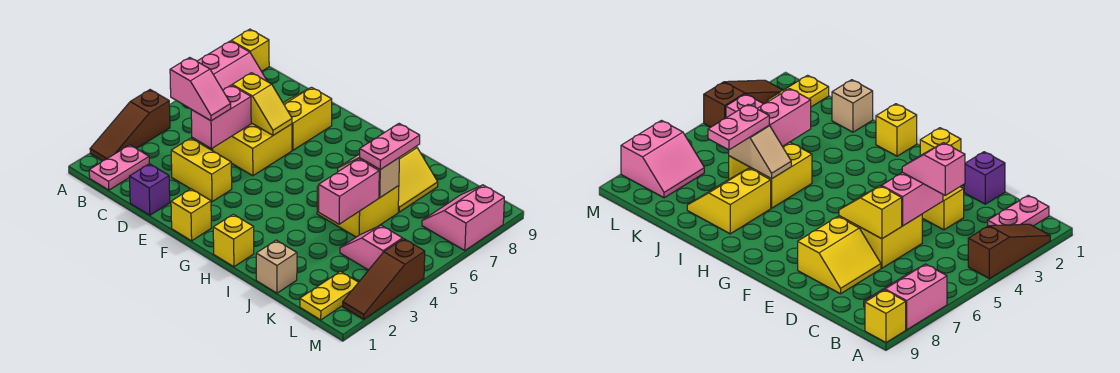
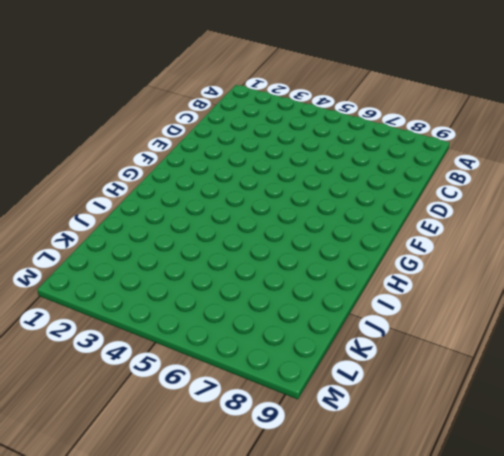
none -> brown slope A2:A4 level 1 top 4
none -> pink slope A7:B8 level 1 top A
none -> yellow brick A9 level 1

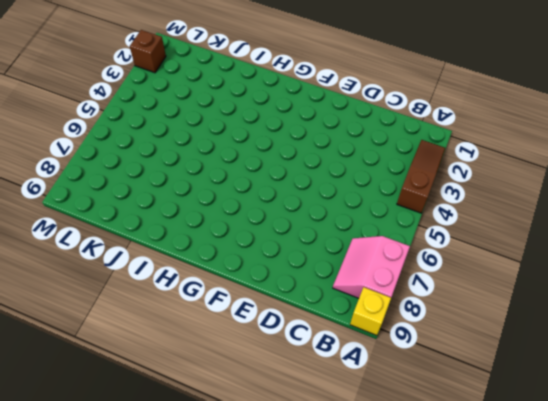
brown brick M2 level 1 -> brown slope M2:M4 level 1 top 4
none -> pink plate B1:B2 level 1
none -> purple brick D1 level 1
none -> yellow brick D3:E3 level 1

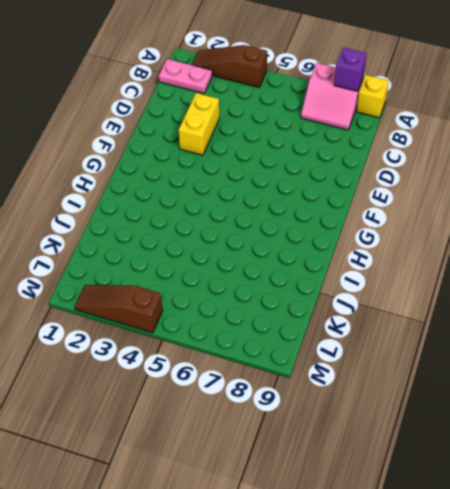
purple brick A8 level 2 -> purple brick D1 level 1
none -> yellow brick D5:E6 level 1
none -> yellow slope D7:E8 level 1 top E
none -> yellow brick F1 level 1

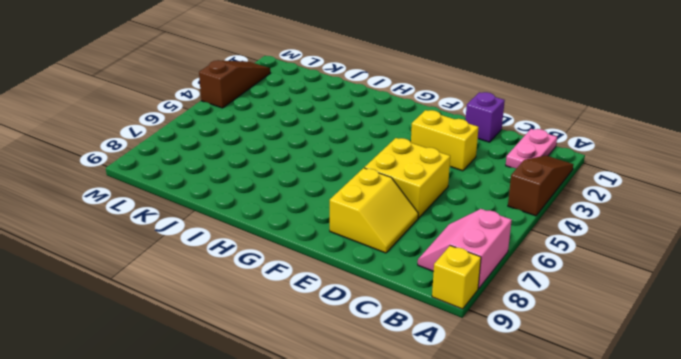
none -> yellow brick F1 level 1
none -> yellow brick H1 level 1
none -> yellow brick I5:J6 level 1

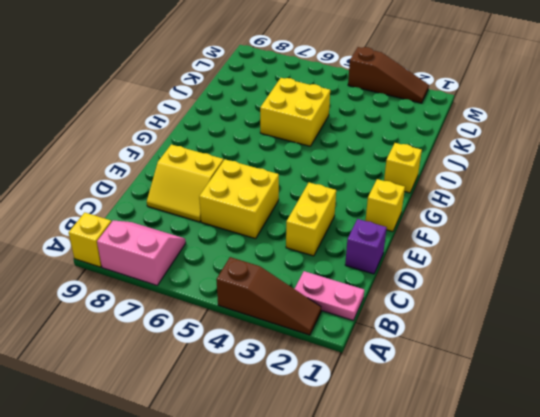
none -> yellow slope I7:J8 level 1 top I
none -> tan brick J1 level 1
none -> pink slope K4:L4 level 1 top L

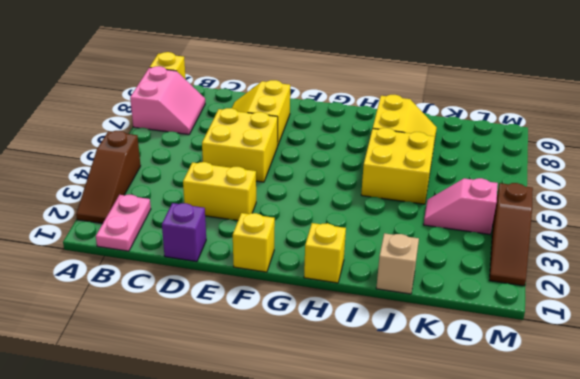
none -> yellow plate L1:L2 level 1
none -> pink slope L7:M8 level 1 top M
none -> pink brick D4:D5 level 2

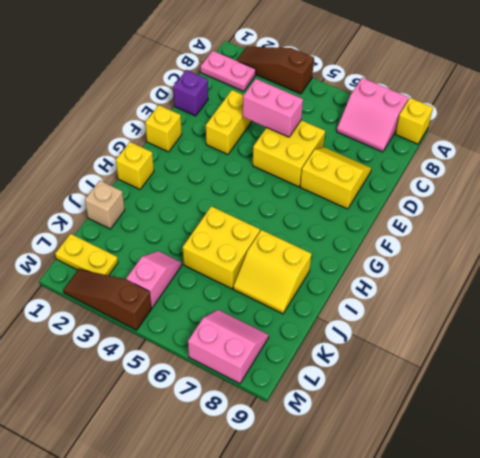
none -> yellow slope D6:E6 level 2 top D
none -> tan slope I6:J6 level 2 top J
none -> pink brick J4:J5 level 2

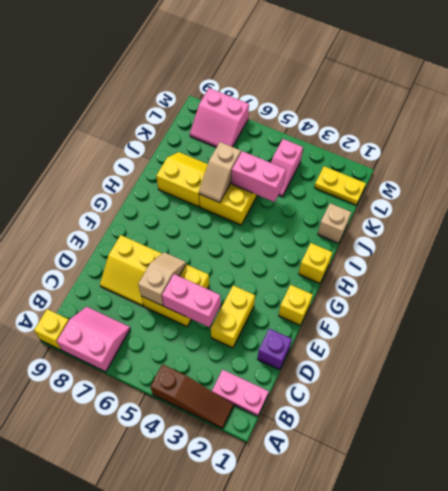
tan slope D6:E6 level 2 top D -> yellow slope D6:E6 level 2 top D
none -> brown slope M2:M4 level 1 top 4
none -> pink slope C4:D4 level 3 top C
none -> pink plate J6:J7 level 3

